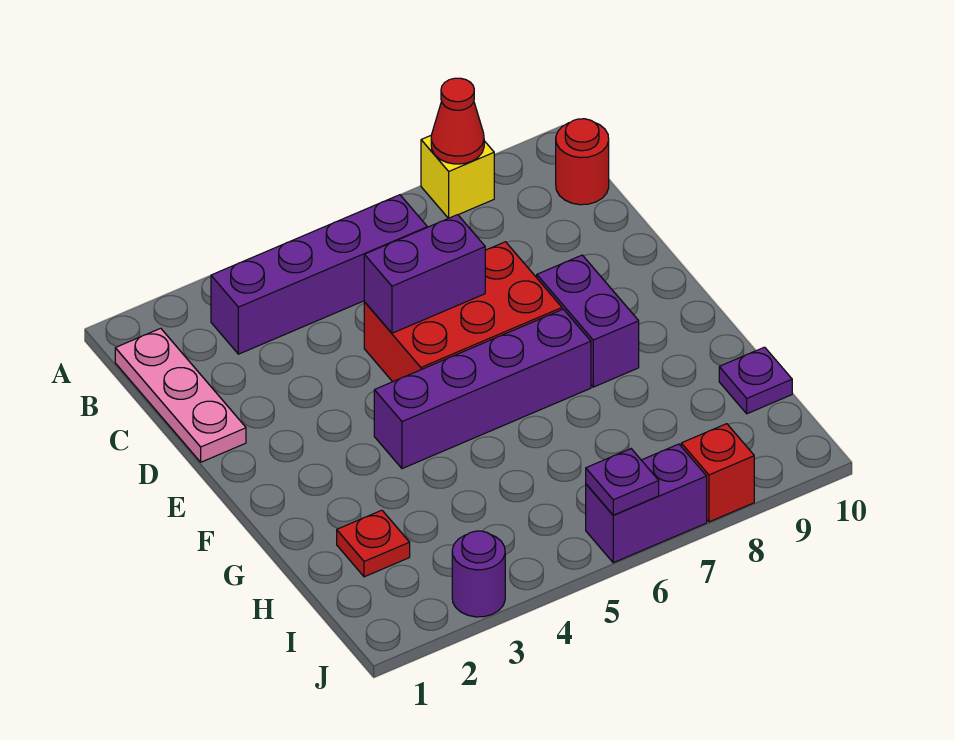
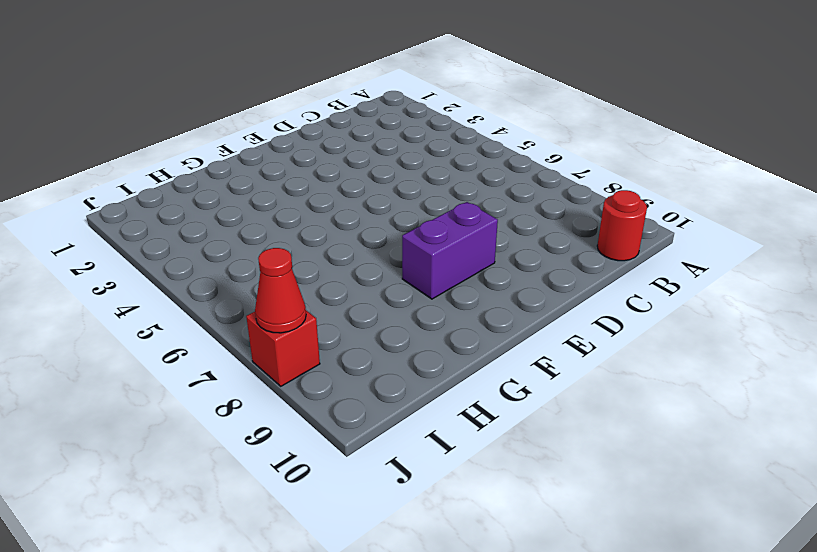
red cone J8 level 2 -> red cone A8 level 2
none -> yellow brick A8 level 1
none -> pink plate B1:D1 level 1
none -> purple brick B3:B6 level 1

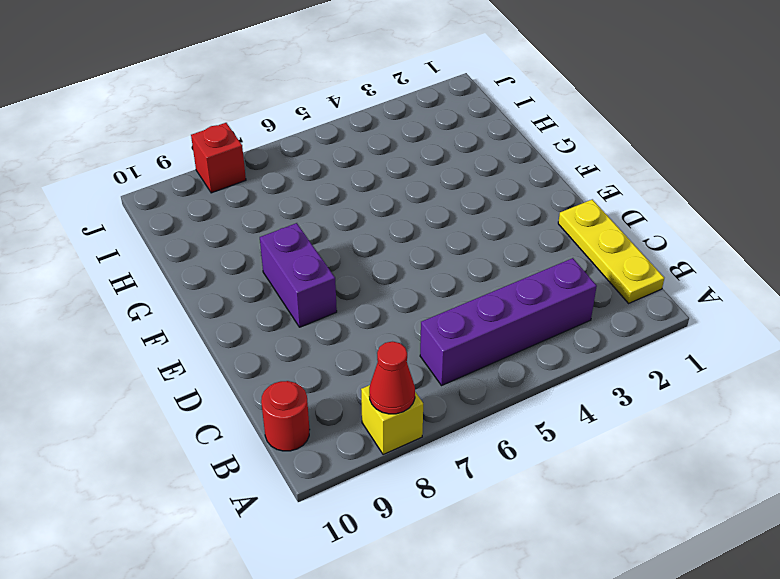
yellow plate B1:D1 level 1 -> pink plate B1:D1 level 1
none -> red brick D5:E7 level 1
none -> purple brick F4:F7 level 1
none -> red plate H2 level 1

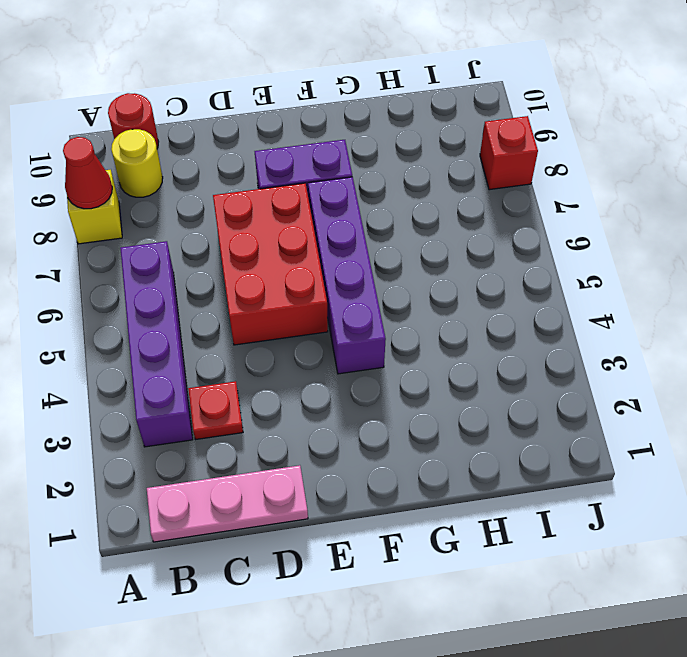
yellow round brick B9 level 1 -> none
red plate C3 level 1 -> red plate H2 level 1
none -> purple plate H10 level 1
none -> purple round brick J3 level 1
none -> purple brick J6:J7 level 1

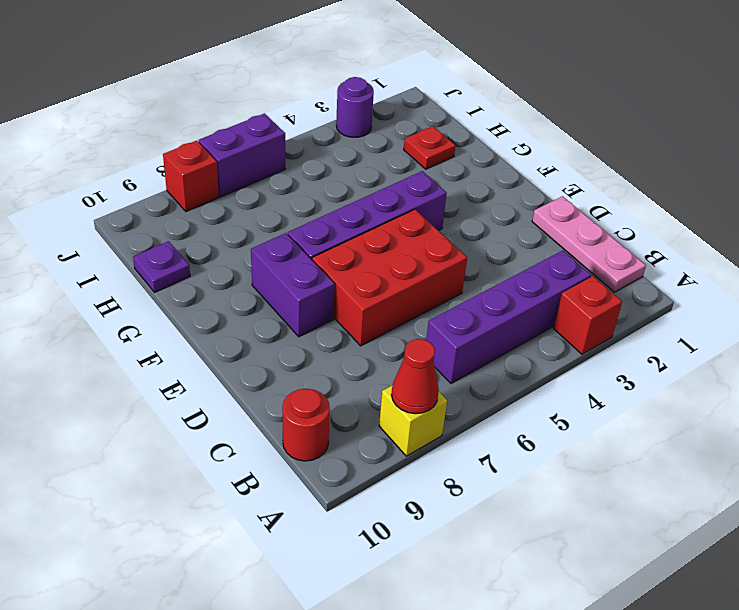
red brick A3 level 1 -> none
none -> purple brick D5:D6 level 2
none -> purple plate J6 level 2

